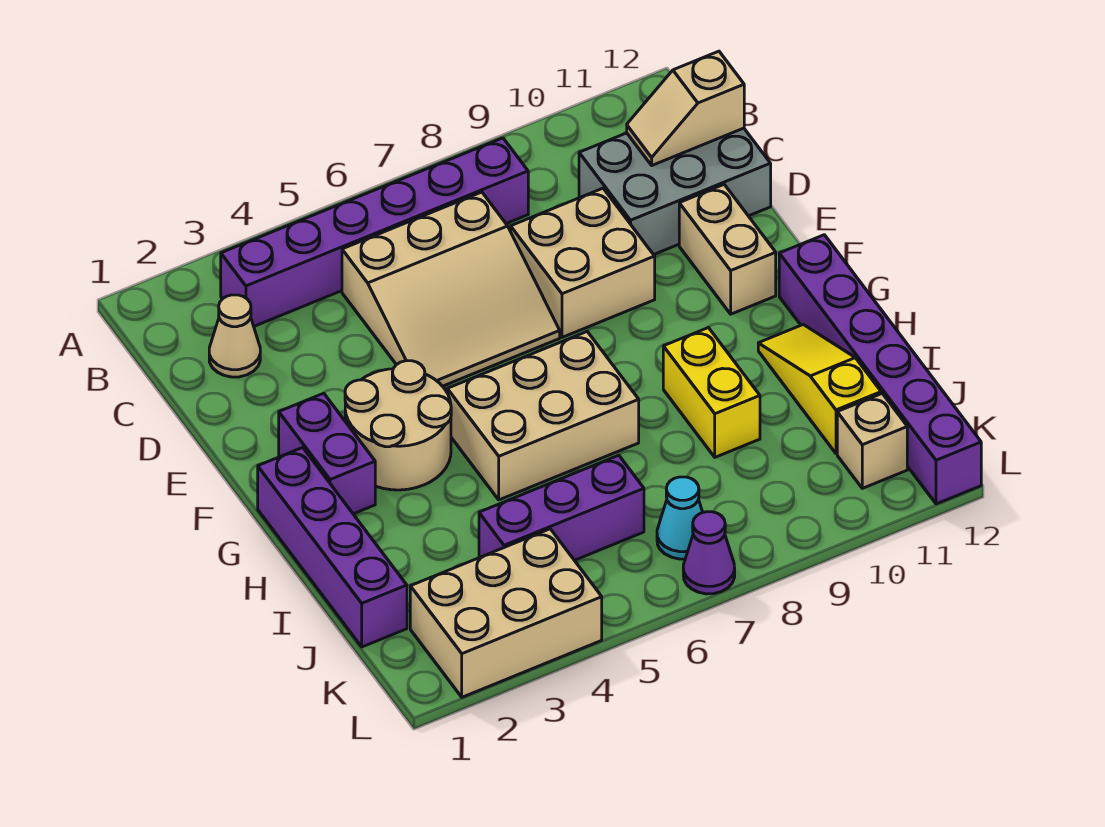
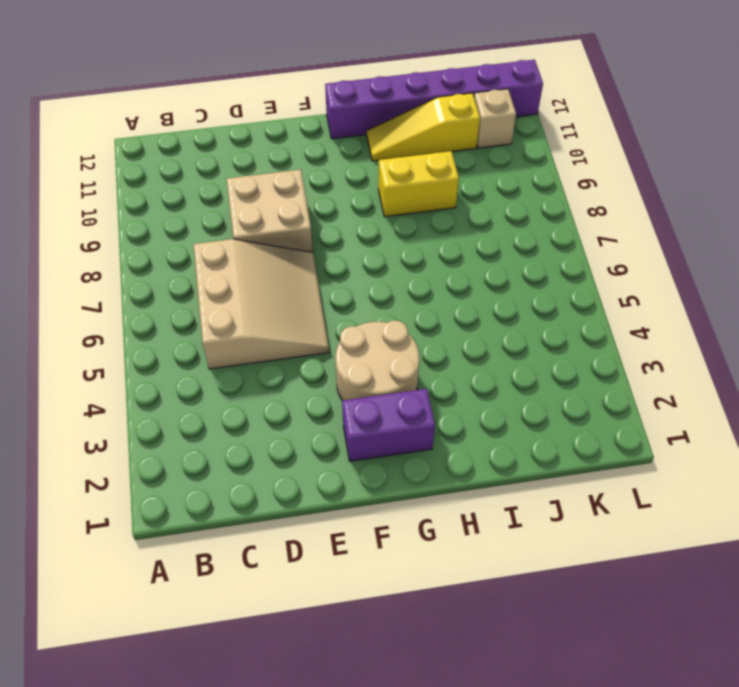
none -> purple brick B3:B8 level 1
none -> tan cone C2 level 1
none -> grey brick C10:D12 level 1

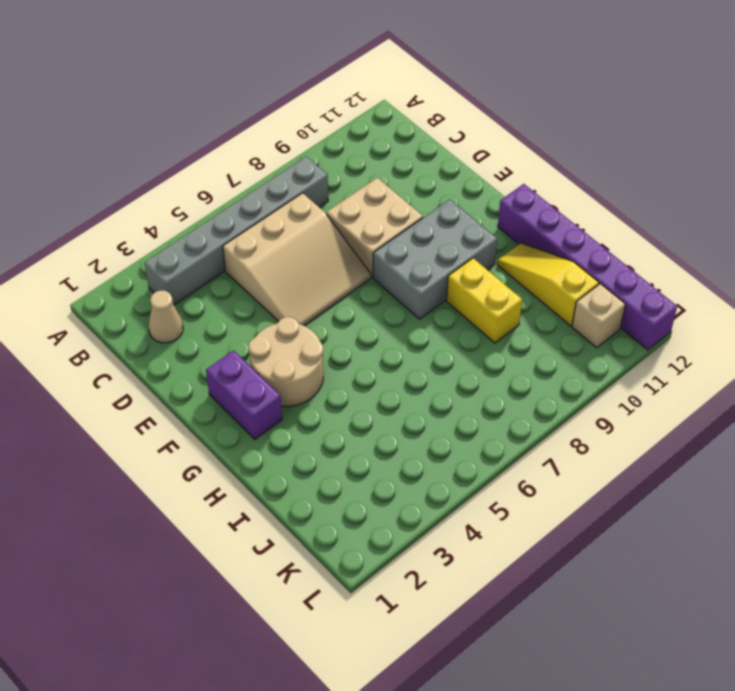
grey brick B3:B8 level 1 -> purple brick B3:B8 level 1
grey brick F8:G10 level 1 -> grey brick C10:D12 level 1
none -> tan brick E11:F11 level 1
none -> purple brick G1:J1 level 1
none -> tan brick G5:H7 level 1

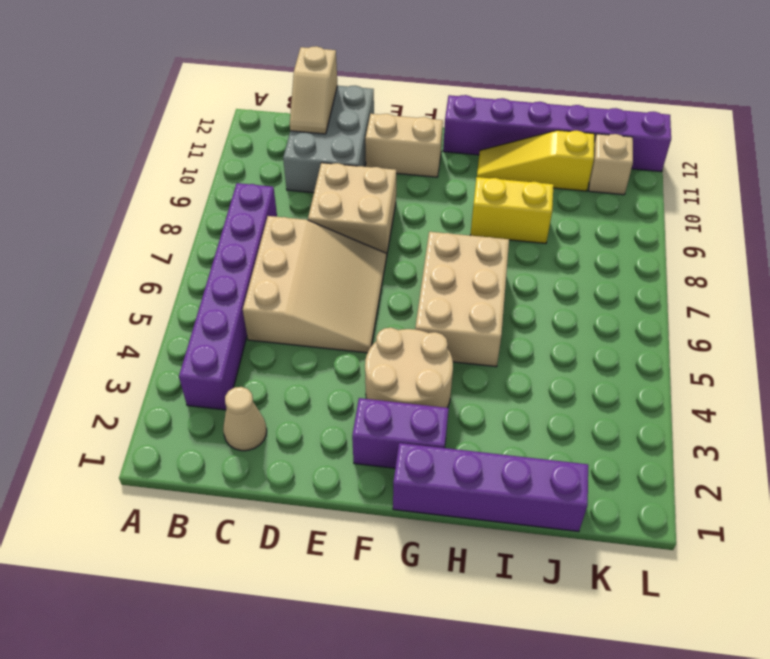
none -> purple brick J4:J6 level 1
none -> tan brick K2:L4 level 1
none -> cyan cone K7 level 1

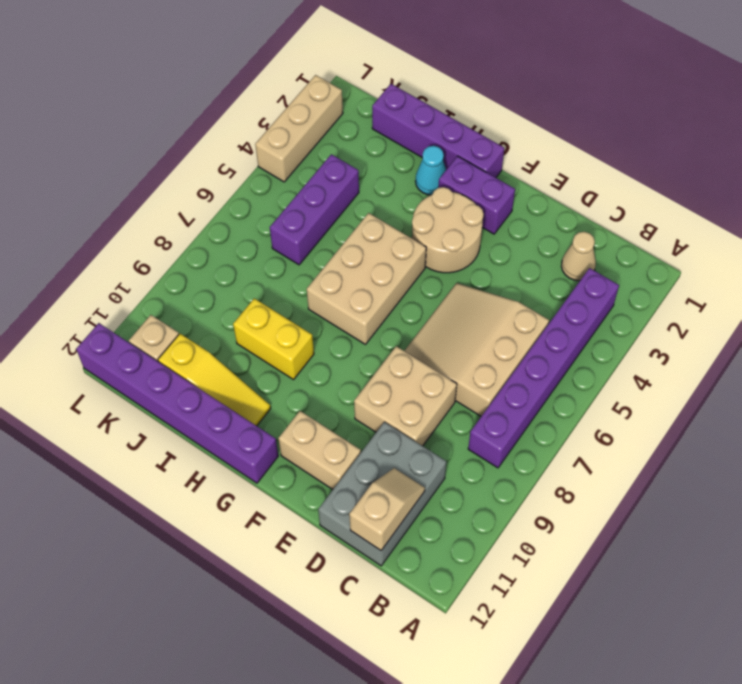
cyan cone H2 level 1 -> cyan cone K7 level 1
tan brick L2:L4 level 1 -> tan brick K2:L4 level 1
none -> purple cone L7 level 1

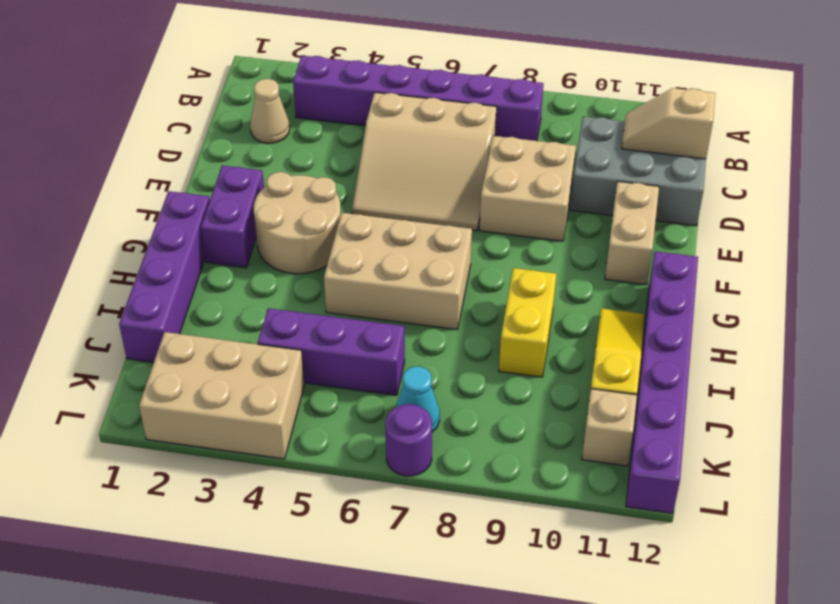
purple round brick L7 level 1 -> purple cone L7 level 1

